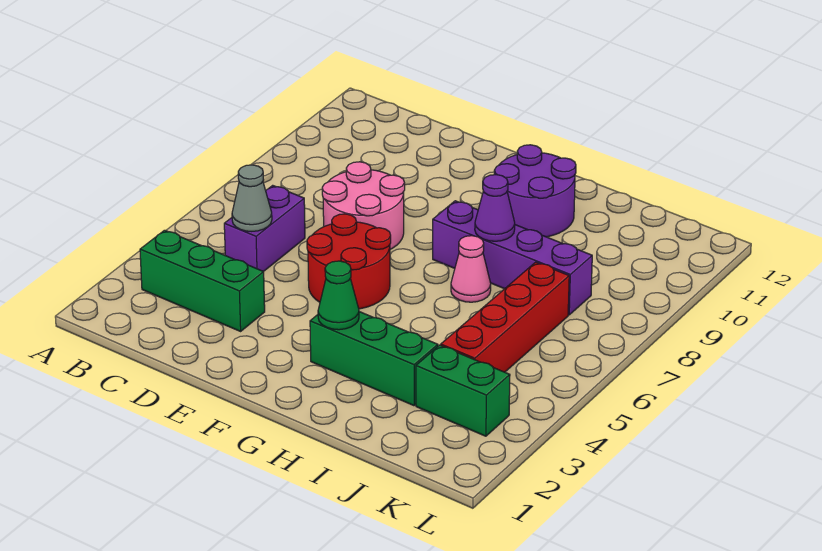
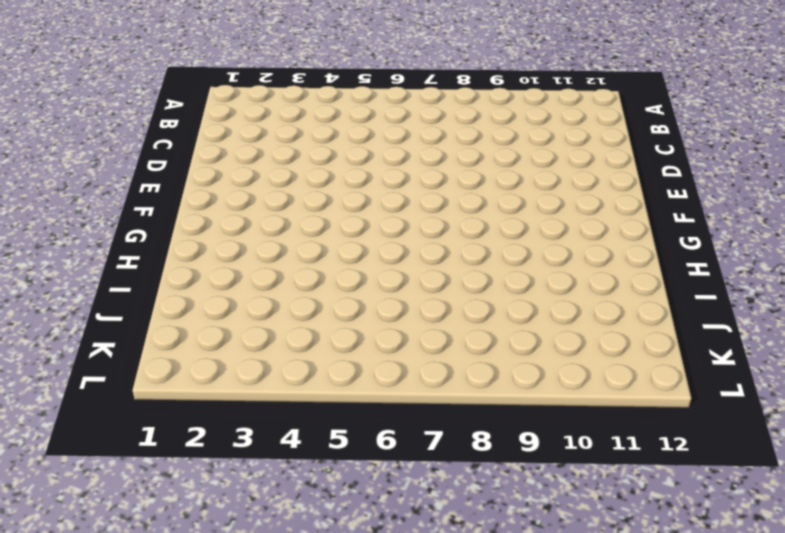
none -> green brick B3:D3 level 1
none -> purple brick C5:C6 level 1
none -> pink round brick D7:E8 level 1

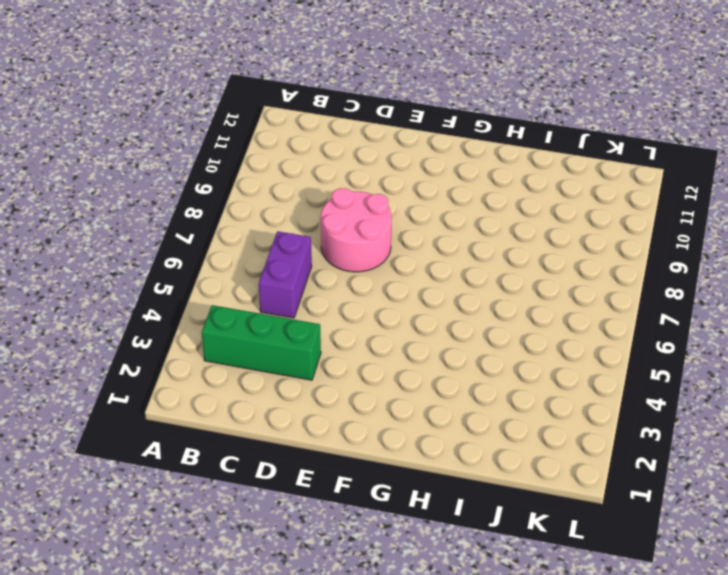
none -> red round brick E5:F6 level 1
none -> green brick G3:I3 level 1
none -> purple brick G8:J8 level 1

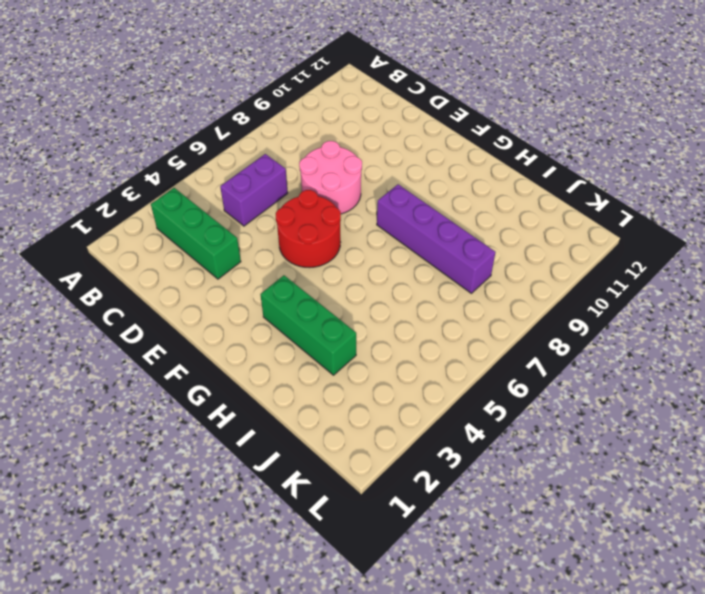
none -> purple round brick G10:H11 level 1
none -> pink cone H7 level 1
none -> green brick J3:K3 level 1

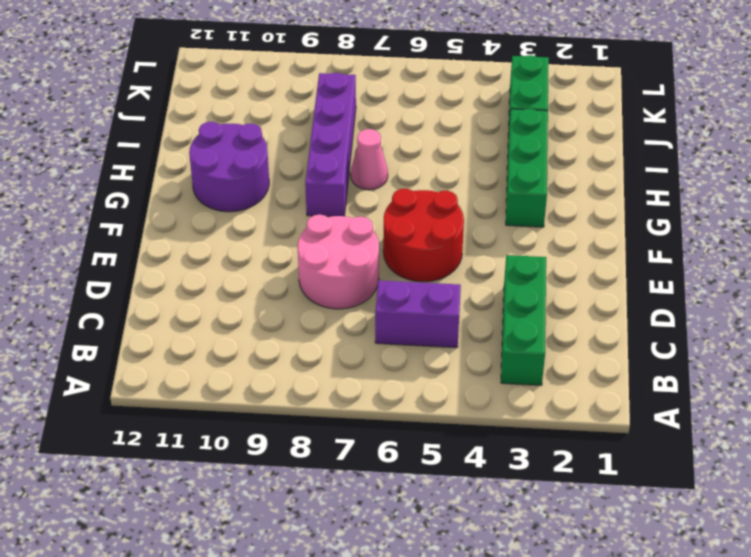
none -> red brick J4:J7 level 1
none -> grey cone C5 level 2
none -> green cone G3 level 2

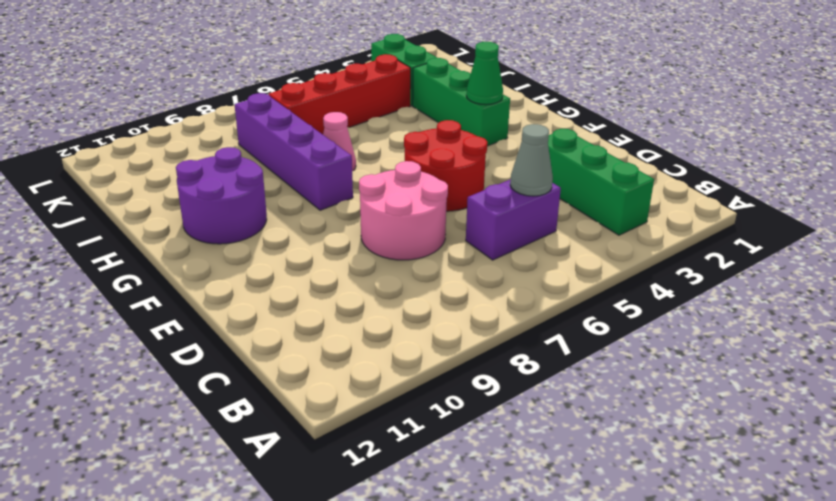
none -> purple cone H8 level 2

